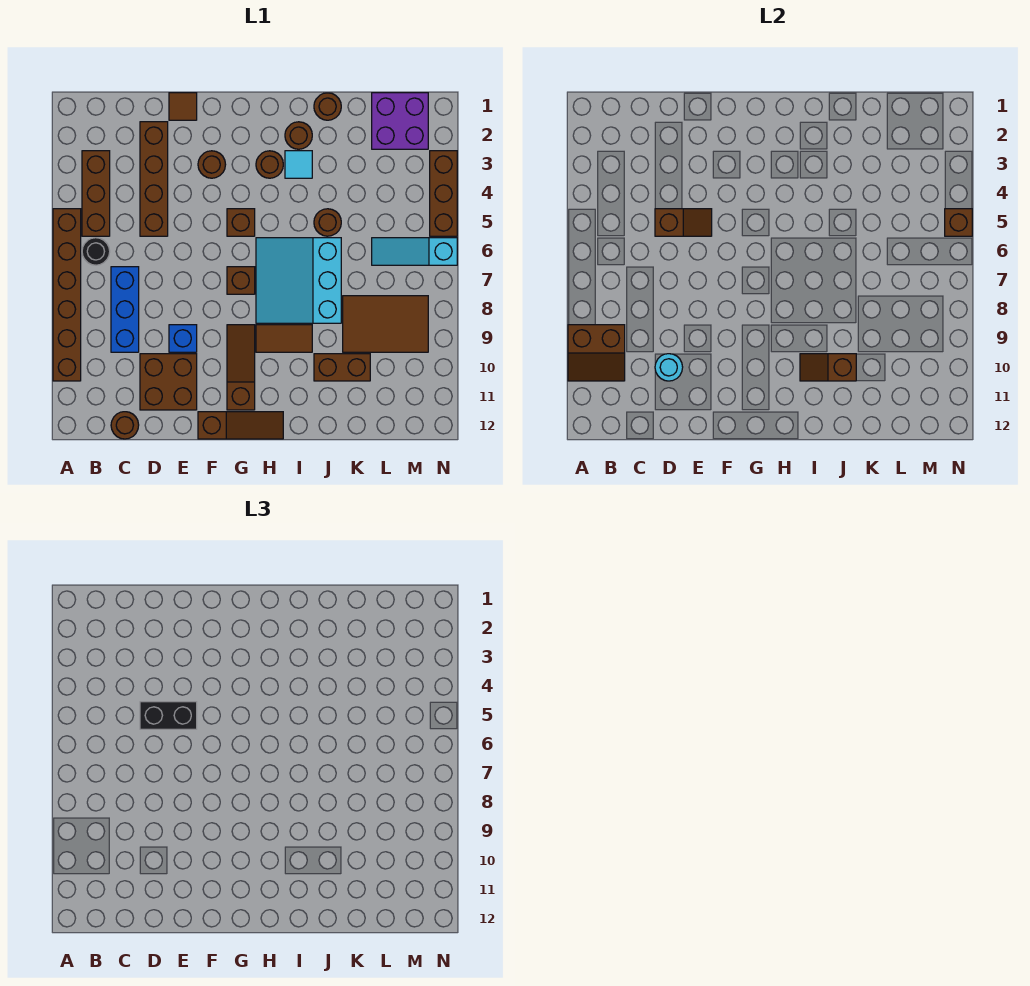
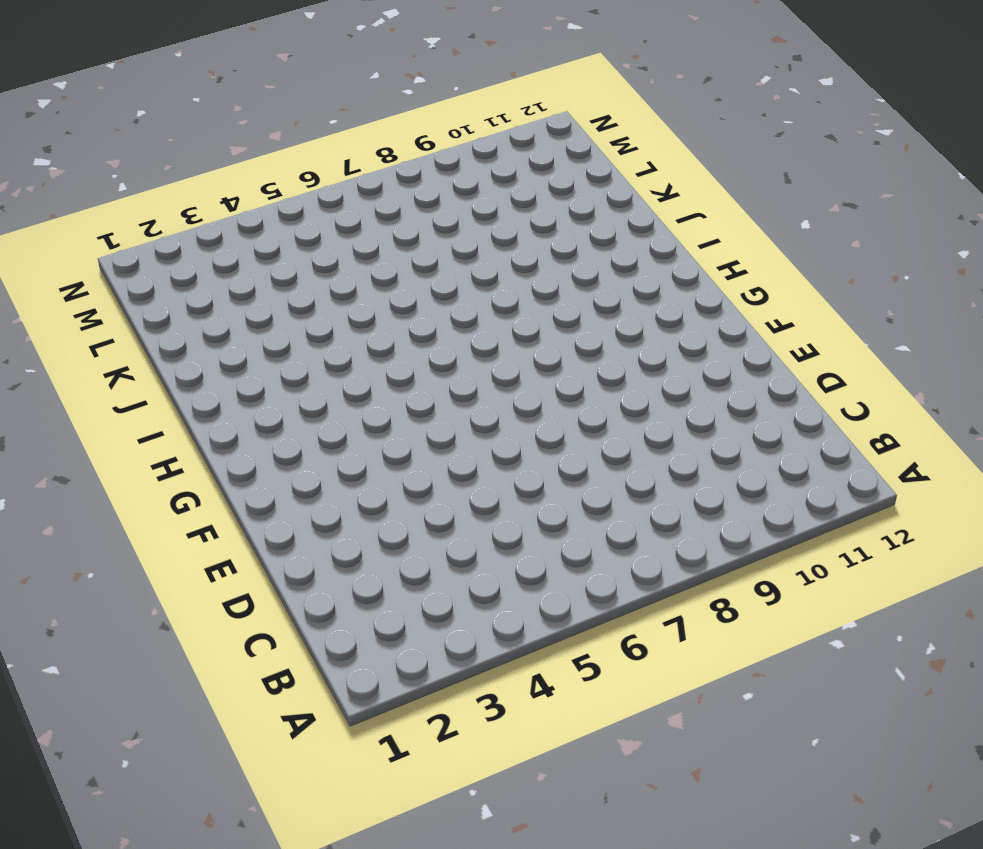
none -> brown brick A5:A10 level 1
none -> brown brick B3:B5 level 1
none -> black round brick B6 level 1
none -> blue brick C7:C9 level 1

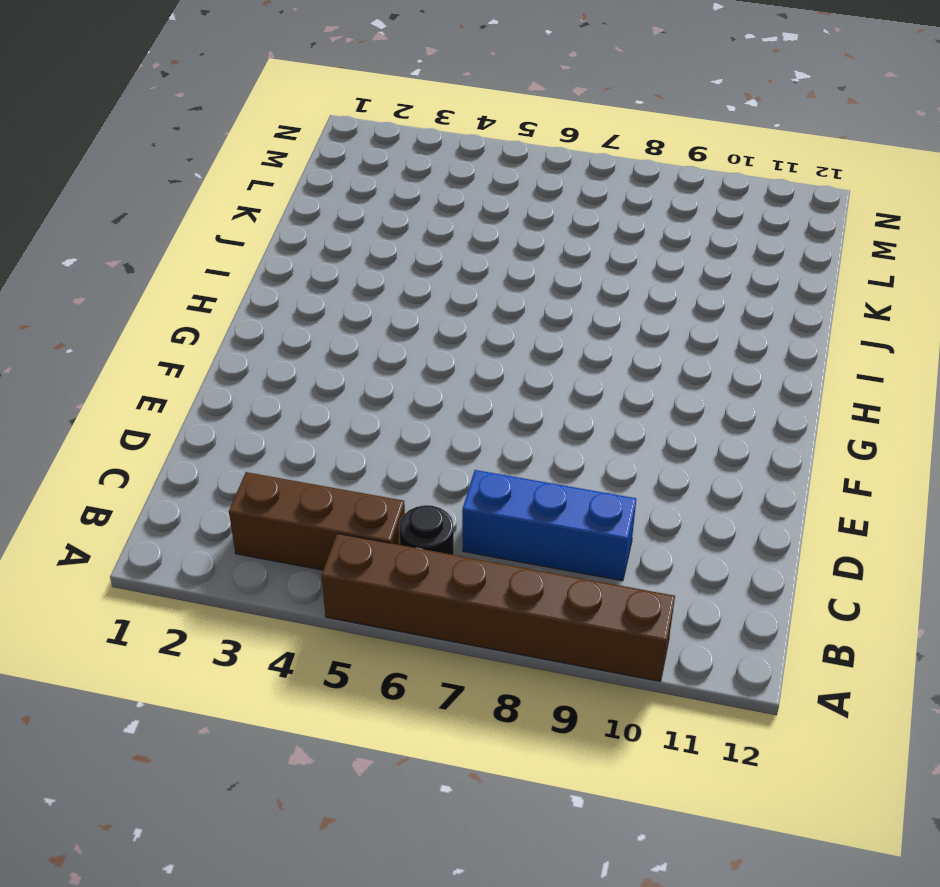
none -> brown round brick C12 level 1
none -> brown brick D2:D5 level 1
none -> brown brick D10:E11 level 1
none -> brown tile E1 level 1

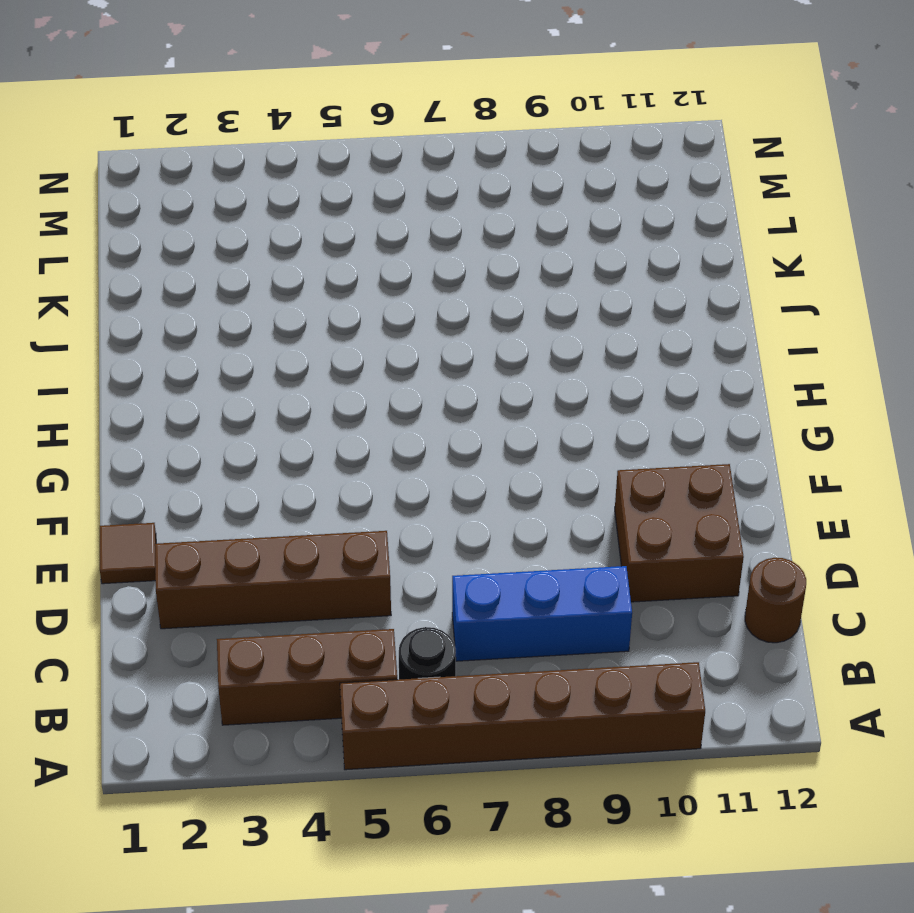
none -> blue brick E9 level 1
none -> brown round brick F3 level 1
none -> brown slope F12:H12 level 1 top F
none -> brown brick G5 level 1

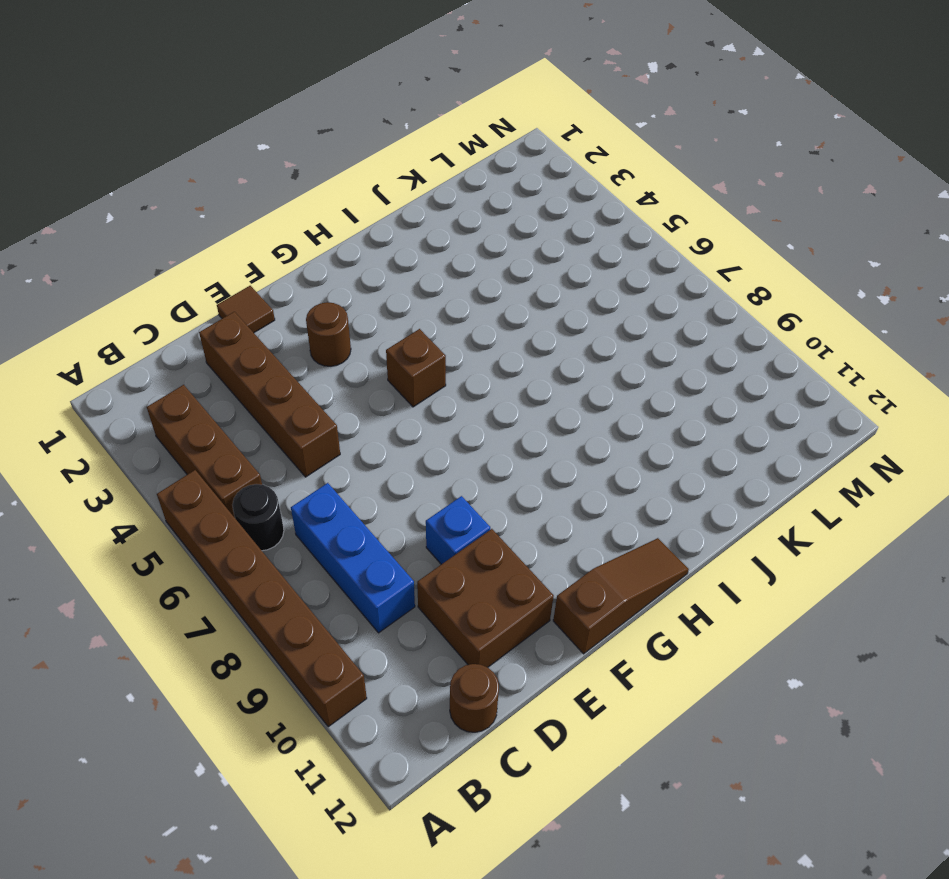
none -> brown brick G7 level 1
none -> brown slope G9:G11 level 1 top 11
none -> brown round brick H3 level 1
none -> cyan slope H6:J8 level 1 top J

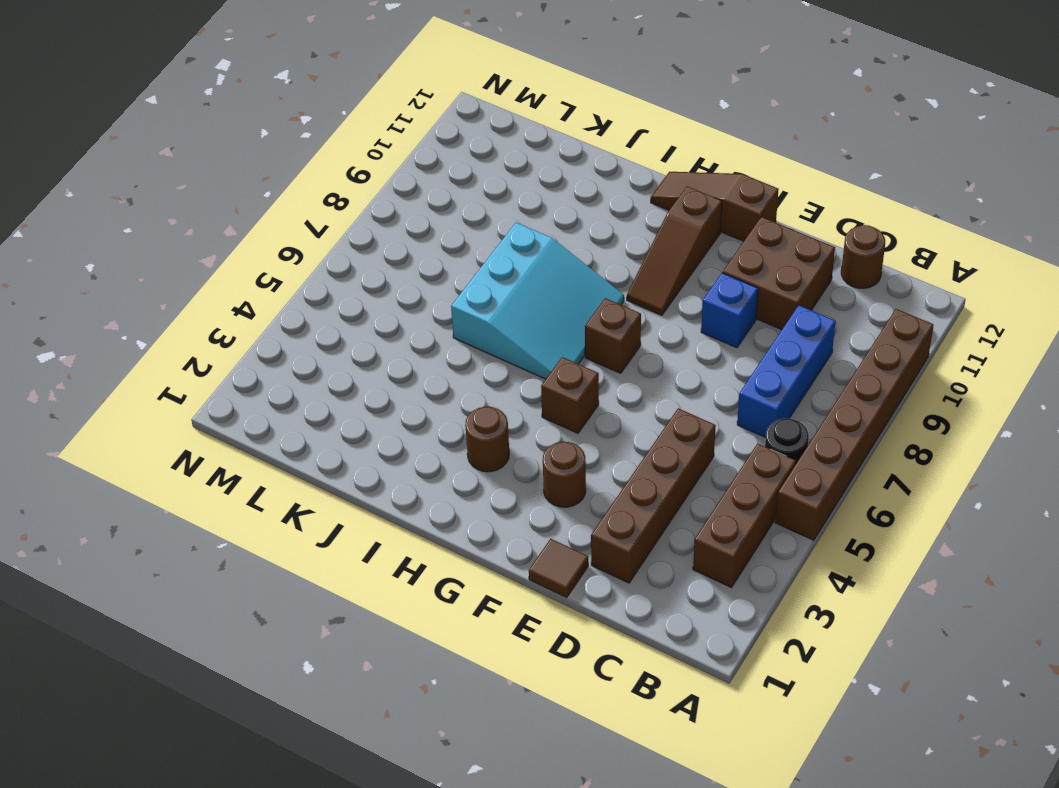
none -> brown tile H9:I9 level 1
none -> brown round brick I2 level 1
none -> cyan tile I3 level 1
none -> brown round brick J1 level 1

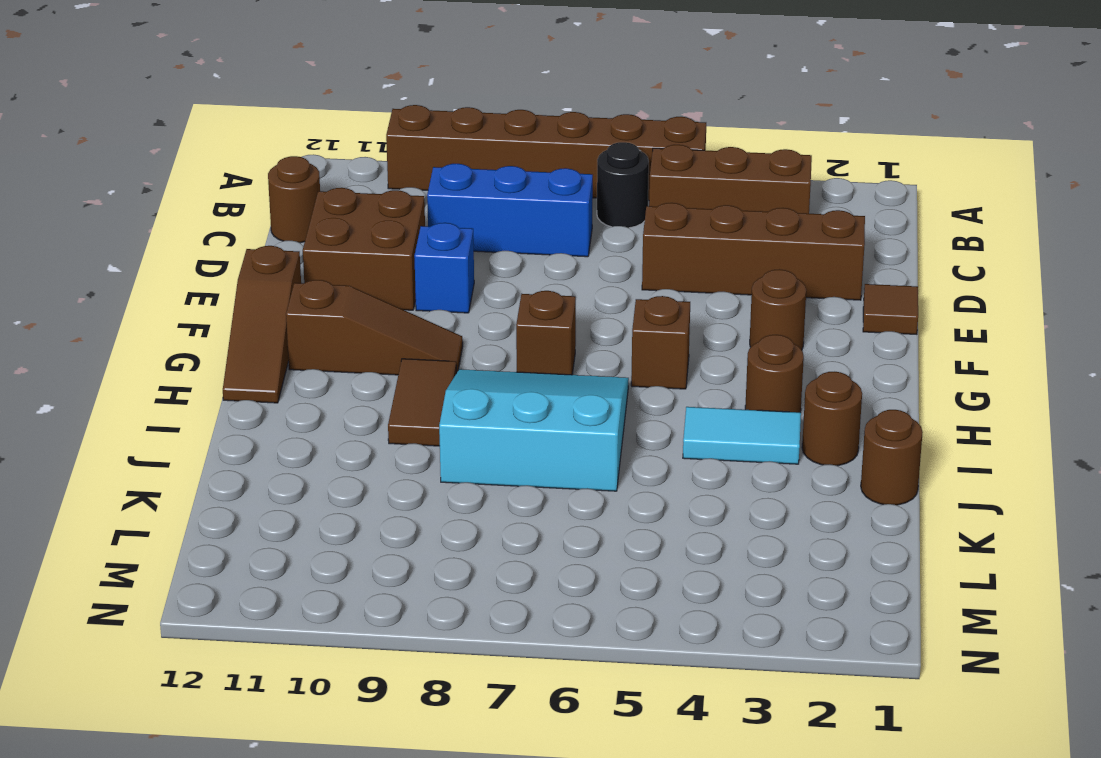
cyan tile I3:I4 level 1 -> cyan tile I3 level 1
none -> brown round brick J5 level 1
none -> brown brick J10:K10 level 1
none -> brown tile K8:M9 level 1
none -> purple brick L1:M2 level 1

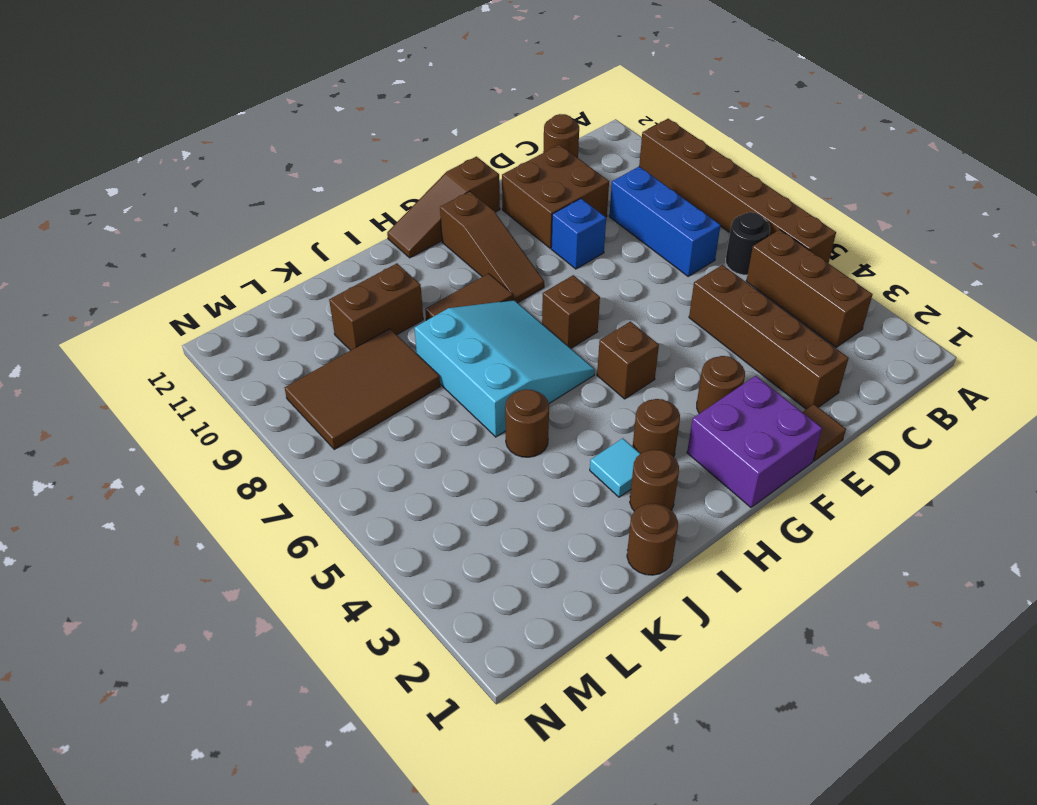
purple brick F1:G2 level 1 -> purple brick L1:M2 level 1
none -> cyan slope L6:N6 level 1 top N
none -> brown brick N3:N5 level 1
none -> brown slope A9:B10 level 2 top 9
none -> brown slope D5:E5 level 2 top D

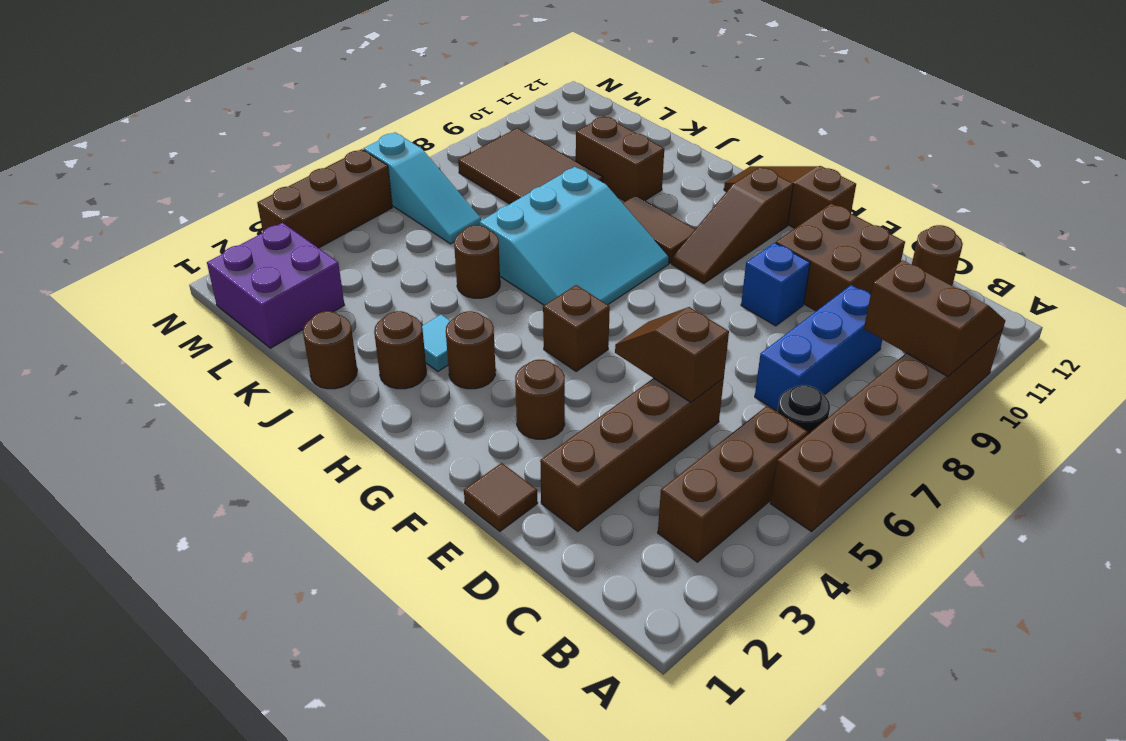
none -> brown brick G7 level 1
none -> cyan round brick D10 level 2
none -> brown slope I10:J10 level 2 top J
none -> brown brick N5 level 2

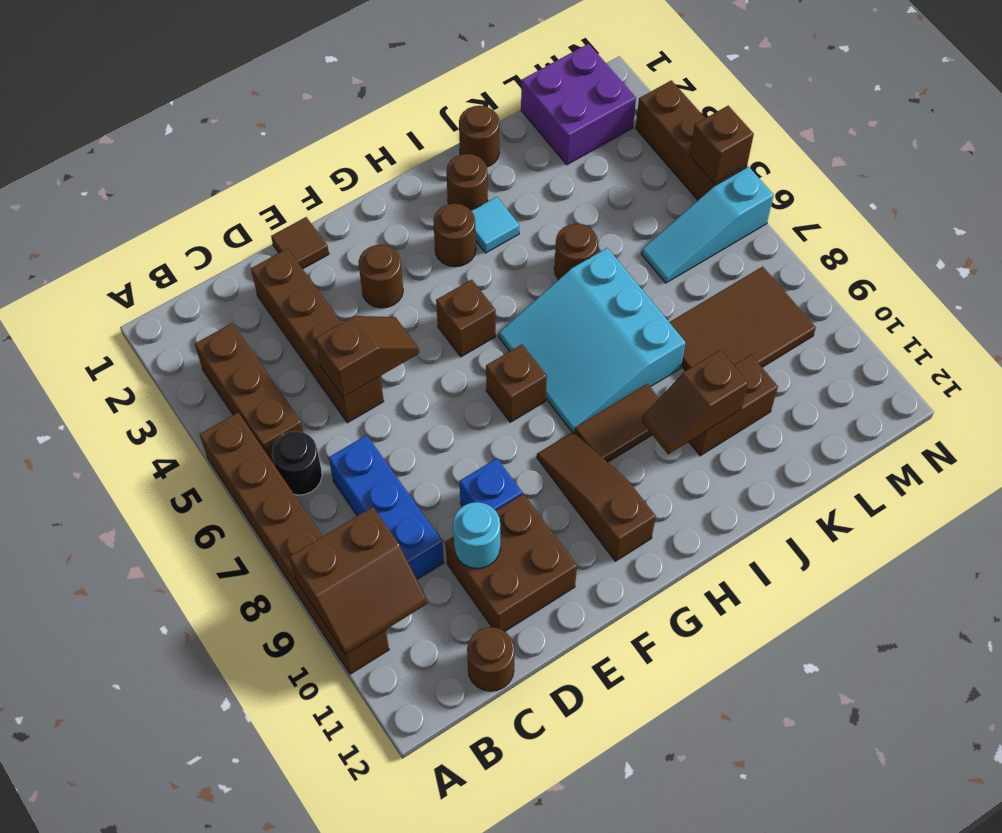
none -> brown slope F12:H12 level 1 top F
none -> black brick D5:E5 level 3

